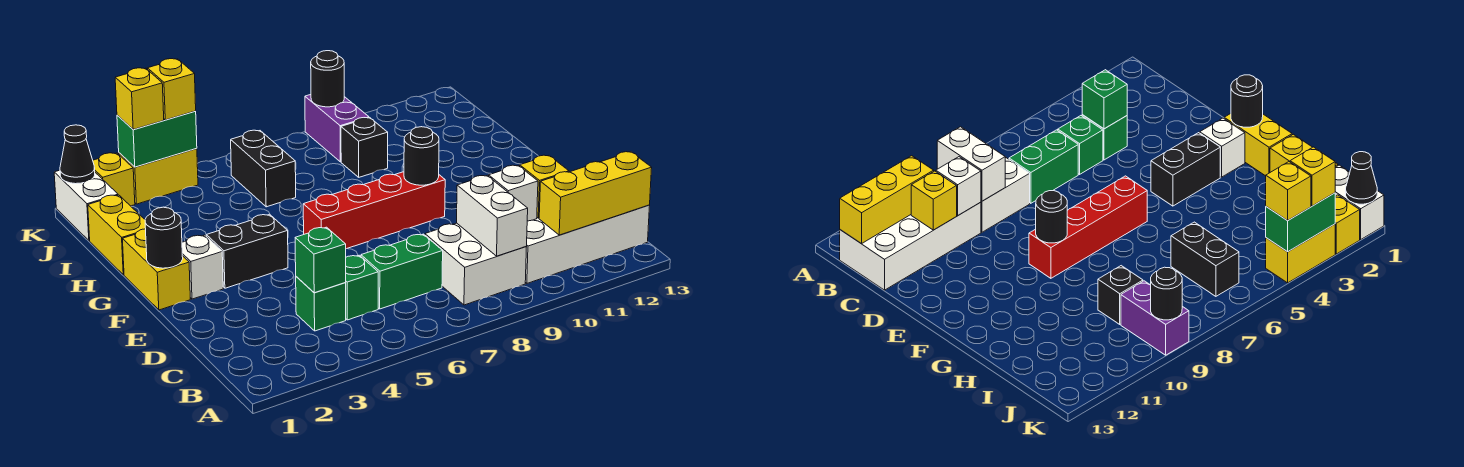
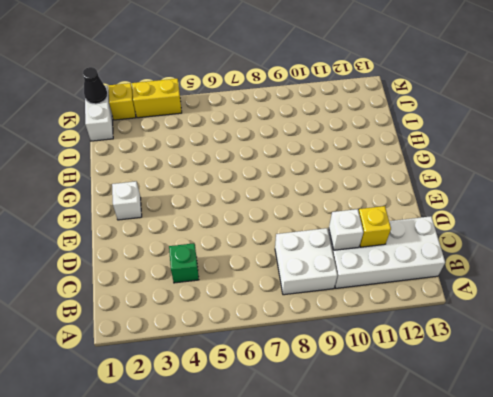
none -> green brick C5 level 1
none -> green brick C6:C7 level 1
none -> yellow brick F1:G1 level 1

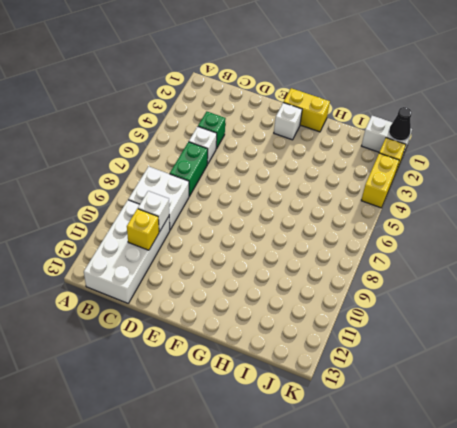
white brick C5 level 1 -> green brick C5 level 1
none -> black brick F3:F4 level 1
none -> red brick F6:F9 level 1
none -> yellow brick H1:I1 level 1

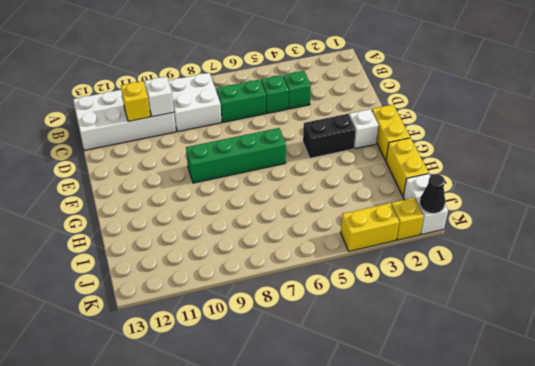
green brick F6:F9 level 1 -> red brick F6:F9 level 1
none -> black brick I6:J6 level 1
none -> black brick I9 level 1
none -> purple brick J9:K9 level 1

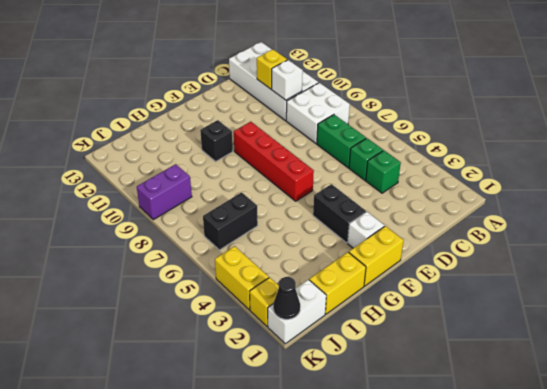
black brick G10 level 1 -> black brick I9 level 1
none -> white brick B9:C9 level 2
none -> yellow brick B11:B13 level 2
none -> green brick C4 level 2

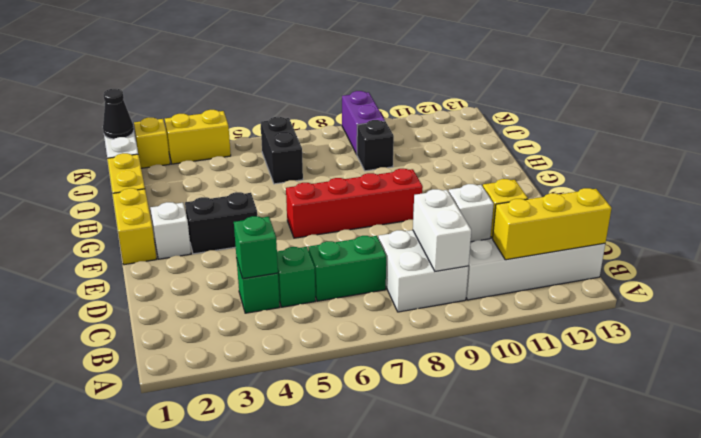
none -> black round brick F1 level 2
none -> black round brick F9 level 2
none -> green brick K3:K4 level 2

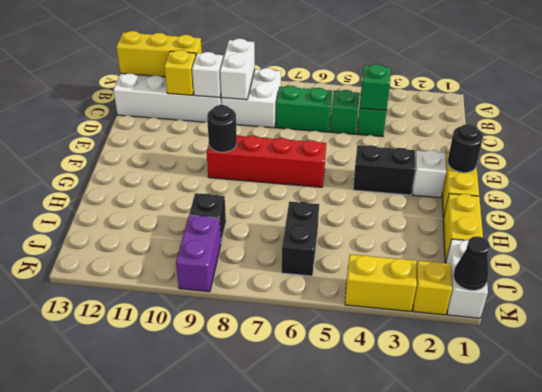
none -> green brick K3:K4 level 2
none -> black round brick K9 level 2
none -> yellow brick K3 level 3

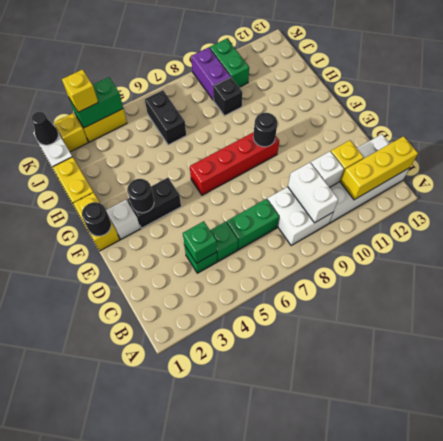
black round brick F3 level 2 -> black round brick K9 level 2
green brick J10:K10 level 1 -> none
none -> yellow brick K4 level 3

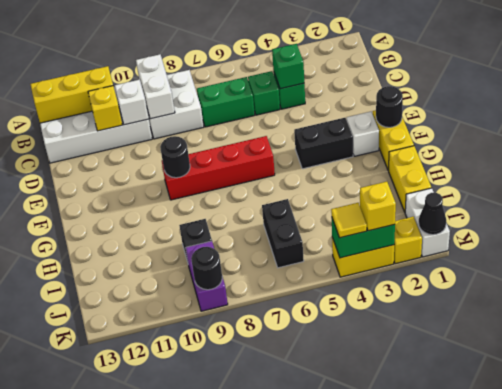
yellow tile K4 level 3 -> yellow brick K4 level 3

